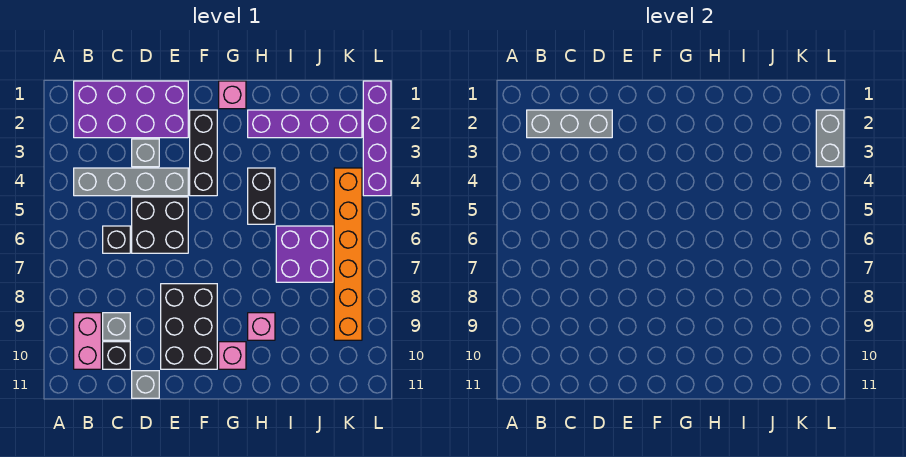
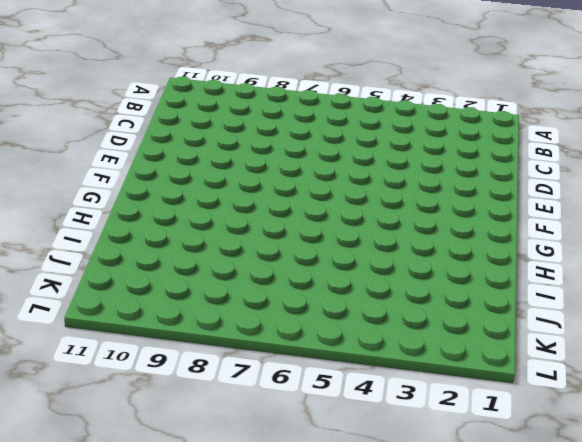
none -> purple brick B1:E2 level 1
none -> grey brick B4:E4 level 1
none -> pink brick B9:B10 level 1

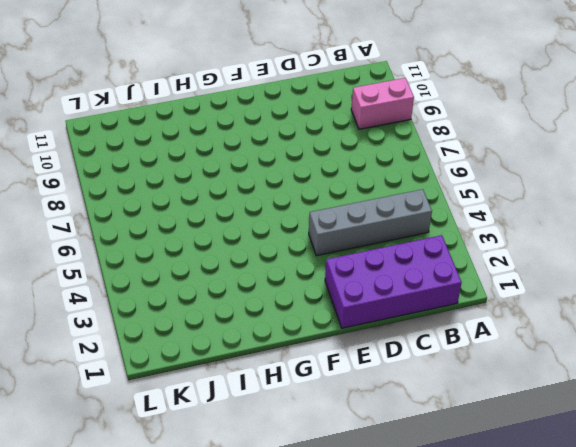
pink brick A9:B9 level 1 -> pink brick B9:B10 level 1
none -> black brick C6 level 1
none -> grey brick C9 level 1
none -> black brick C10 level 1

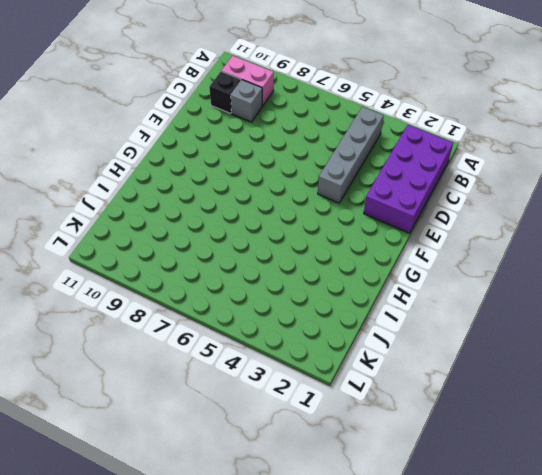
none -> black brick C6 level 1
none -> grey brick D3 level 1
none -> black brick D5:E6 level 1

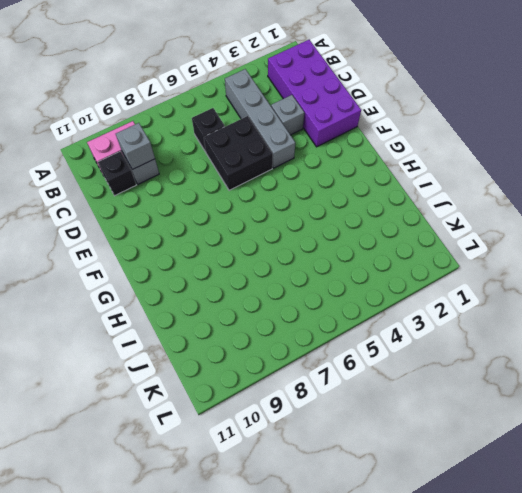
grey brick C9 level 2 -> grey brick D11 level 1
none -> black brick E8:F10 level 1
none -> black brick F2:F4 level 1
none -> pink brick G1 level 1

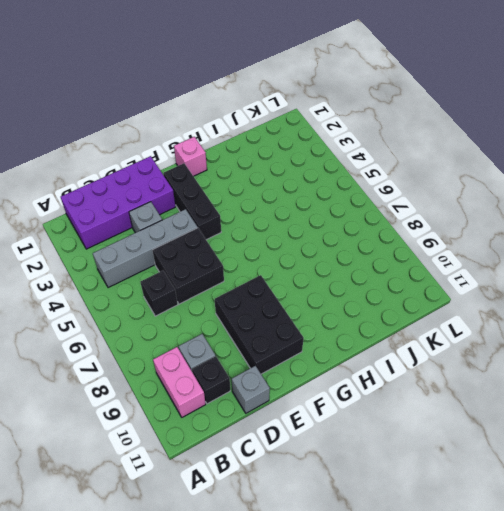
none -> pink brick G10 level 1
none -> purple brick H2:K2 level 1
none -> black brick H4:H5 level 1

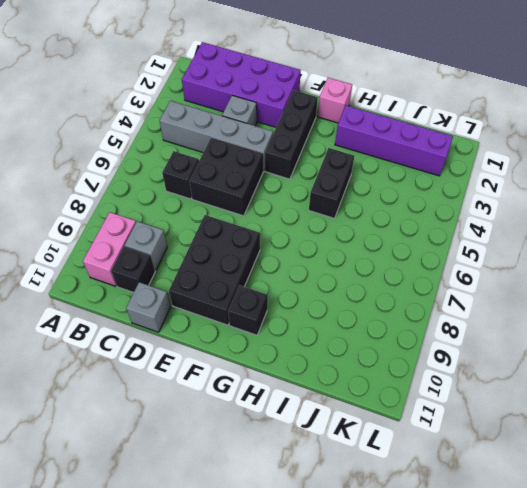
black brick G10 level 1 -> pink brick G10 level 1
none -> pink brick H9 level 1
none -> purple brick I6:J7 level 1
none -> orange brick K4:K9 level 1

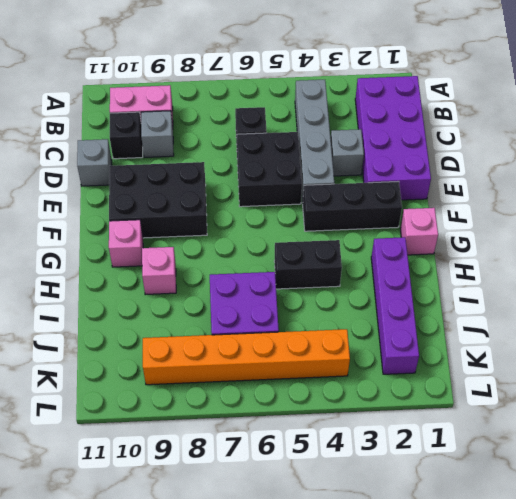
none -> purple brick L1:L4 level 1
none -> grey brick B2:D2 level 2
none -> grey brick L2:L3 level 2

